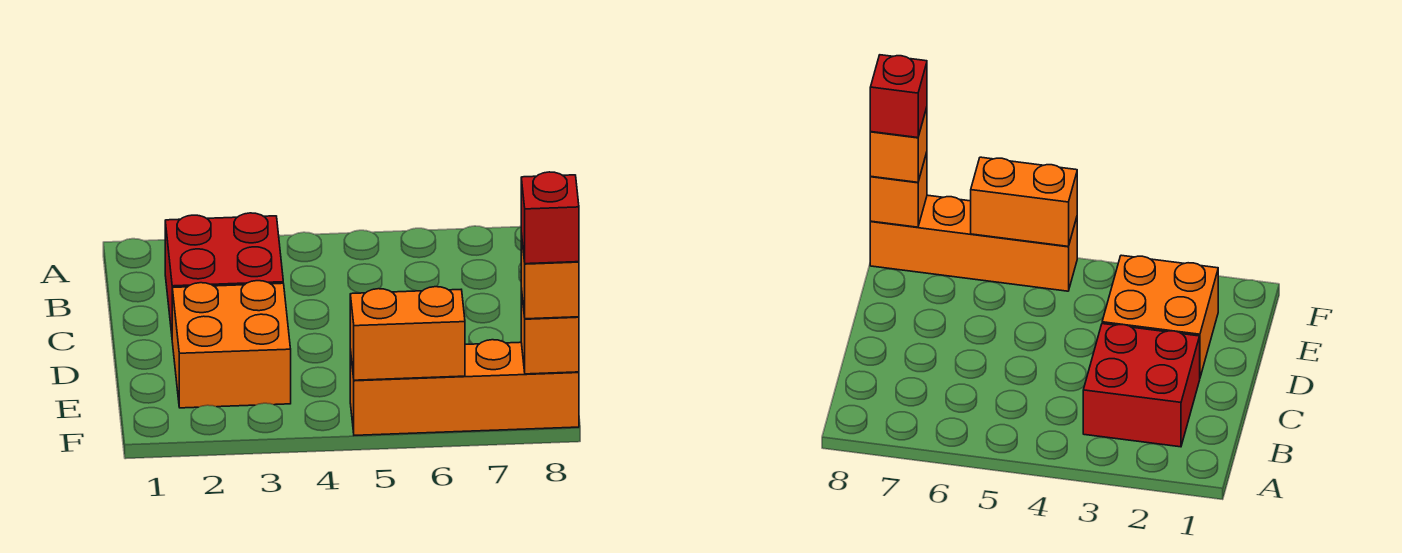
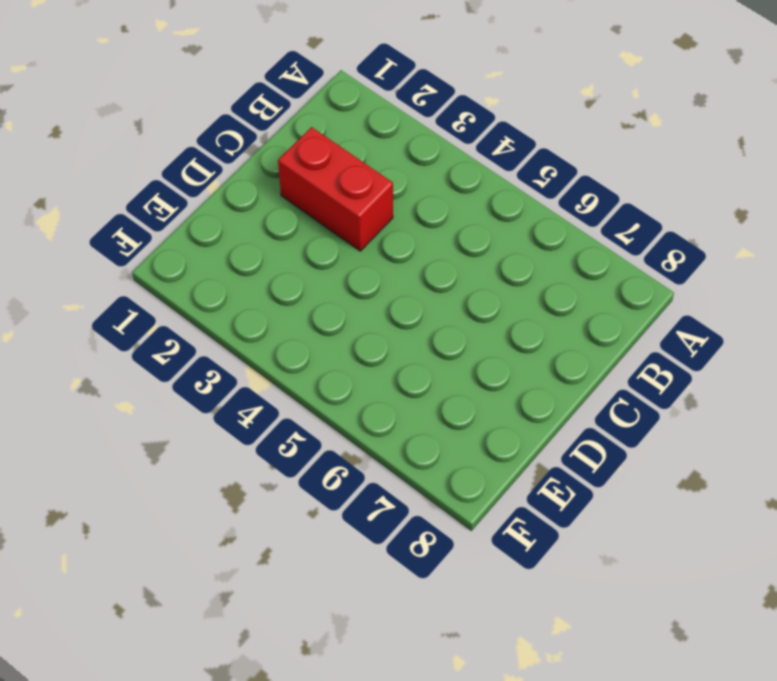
red brick C2:C3 level 1 -> red brick B2:C3 level 1
none -> orange brick D2:E3 level 1
none -> orange brick F5:F8 level 1

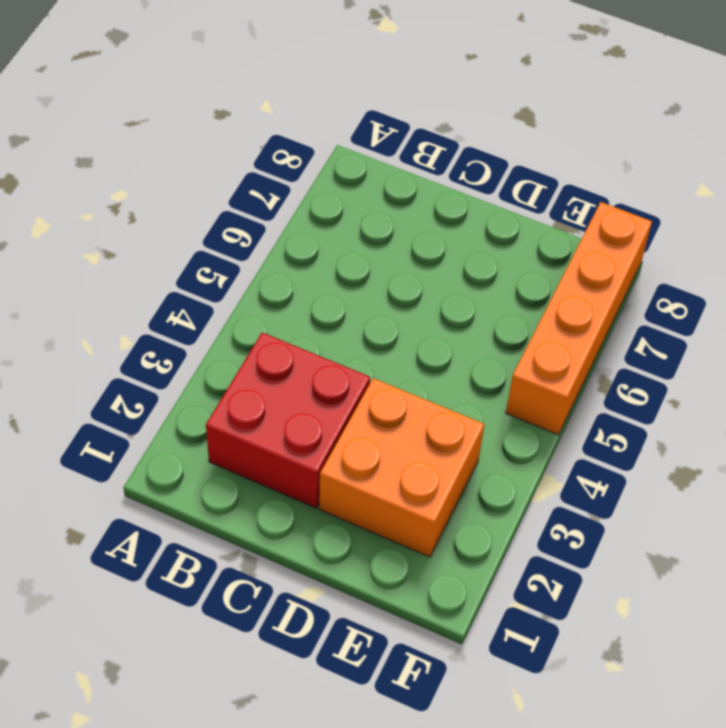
none -> orange brick F5:F6 level 2
none -> orange brick F8 level 2

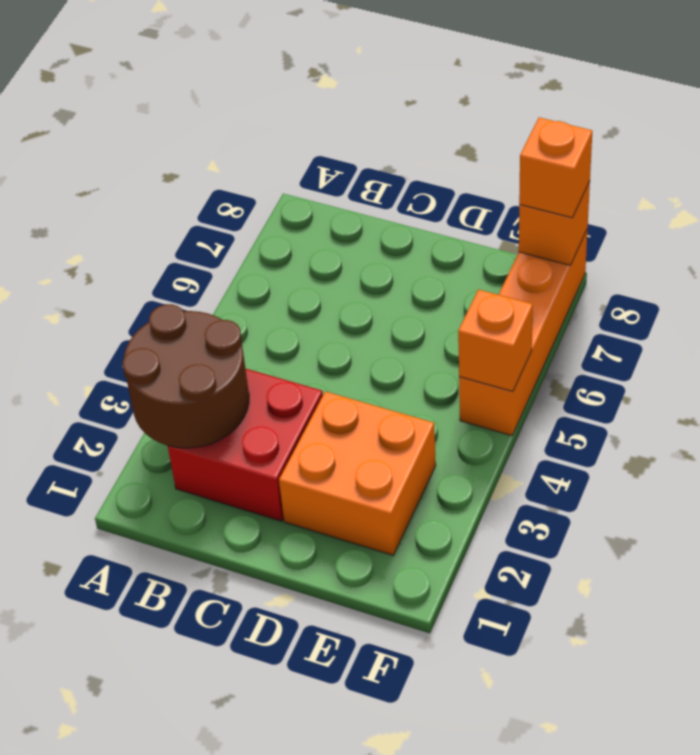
brown round brick A2:B3 level 2 -> none
orange brick F5 level 2 -> orange brick F5:F6 level 2
none -> red brick F8 level 4

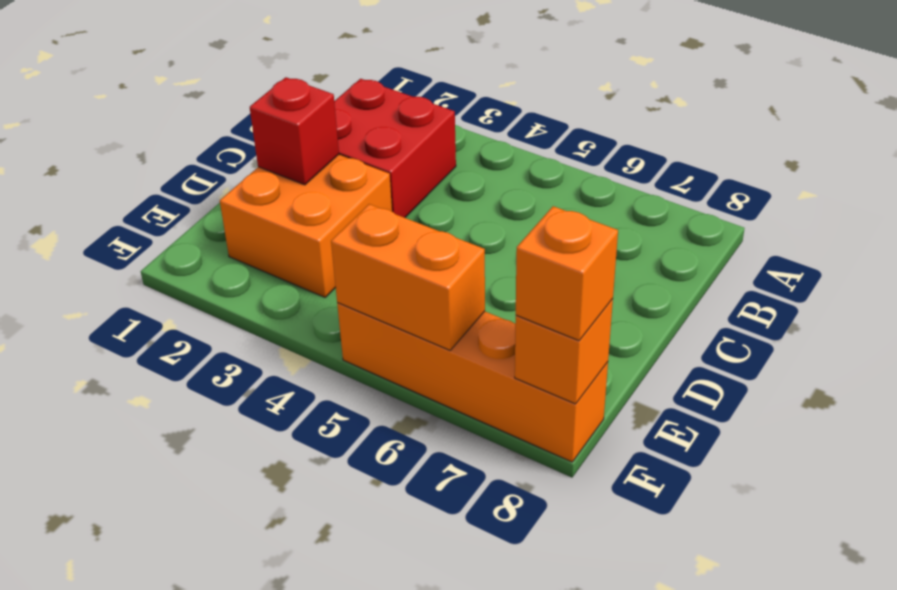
red brick D2 level 2 -> red brick F8 level 4

